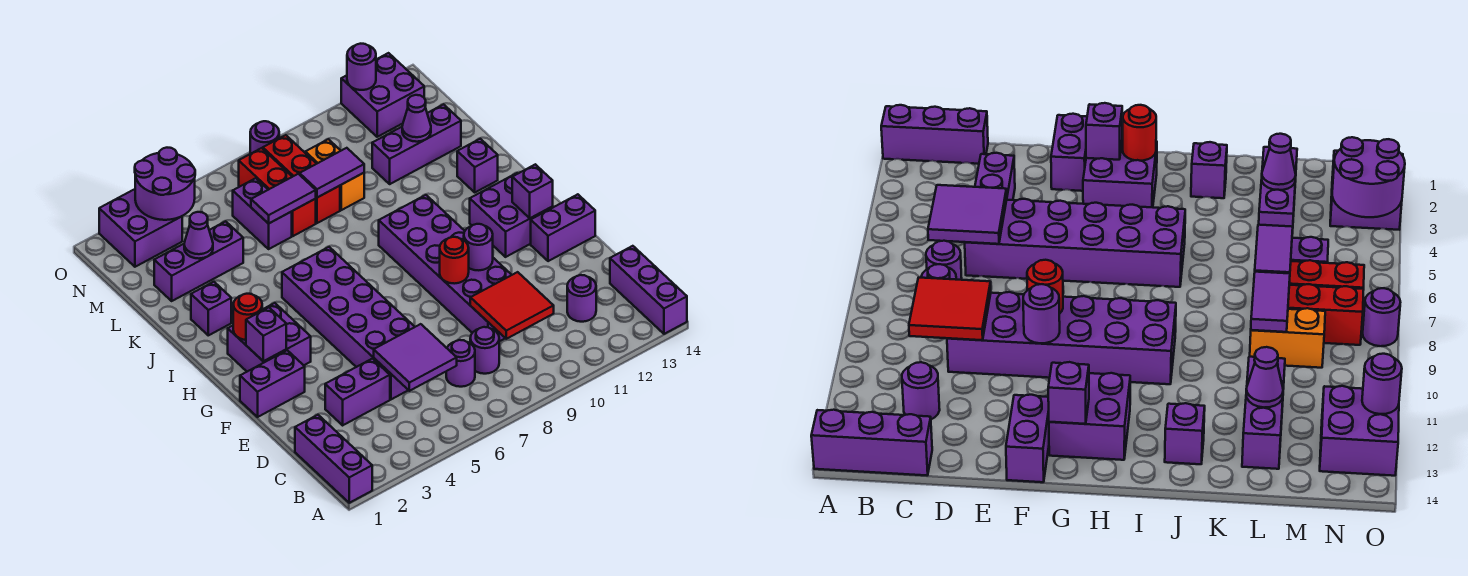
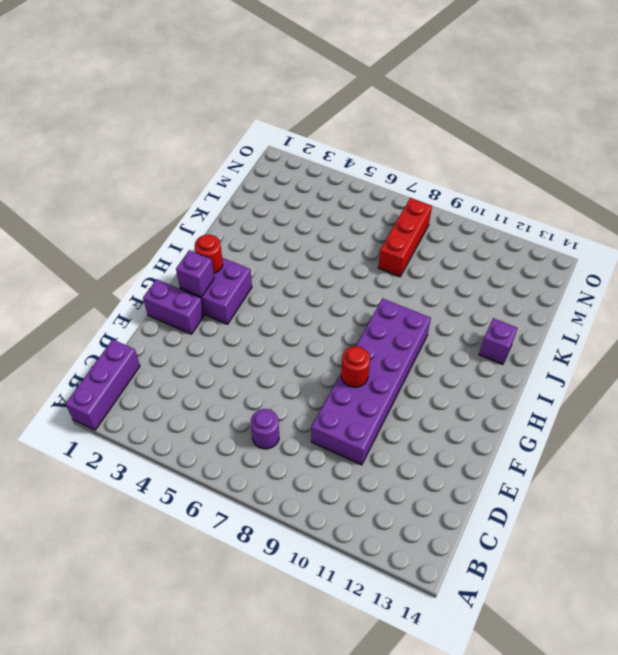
none -> purple brick A14:C14 level 1
none -> purple round brick C8 level 1
none -> purple round brick C12 level 1
none -> purple brick D3:D4 level 1

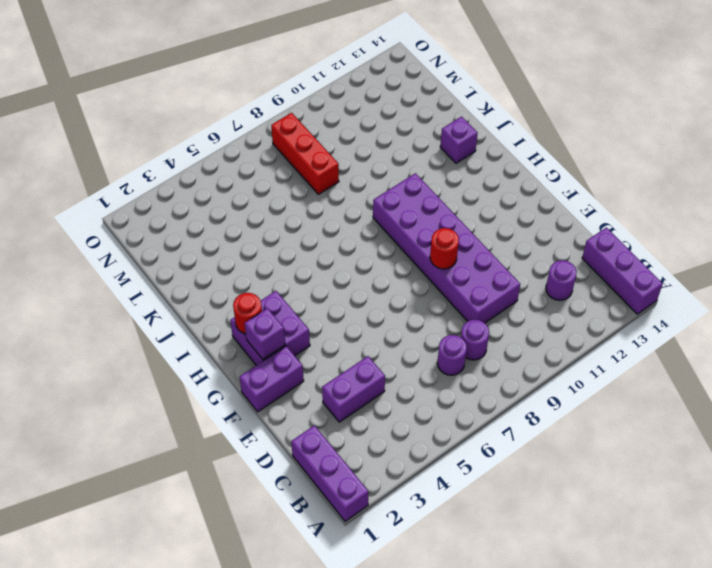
none -> purple brick D5:I6 level 1
none -> purple brick F13:F14 level 1
none -> purple brick G12:H13 level 1
none -> purple brick J2 level 1

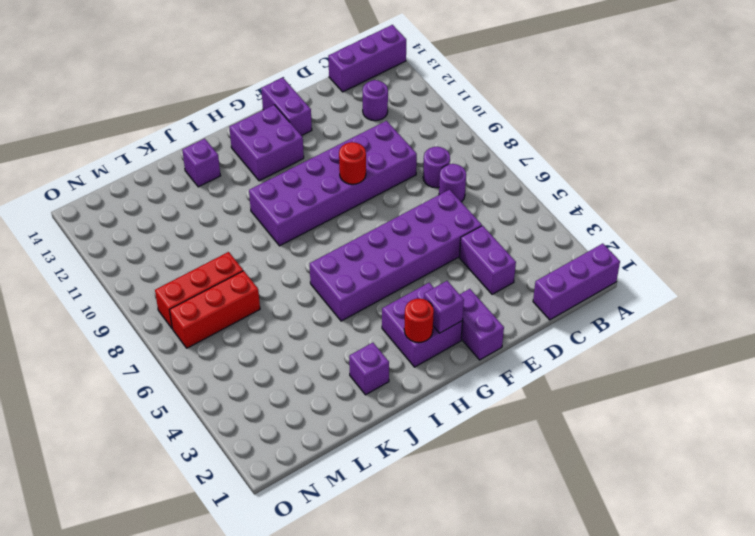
none -> purple brick L2:L4 level 1
none -> purple brick L6:M6 level 1
none -> orange brick L9:M9 level 1
none -> purple brick L11:L13 level 1

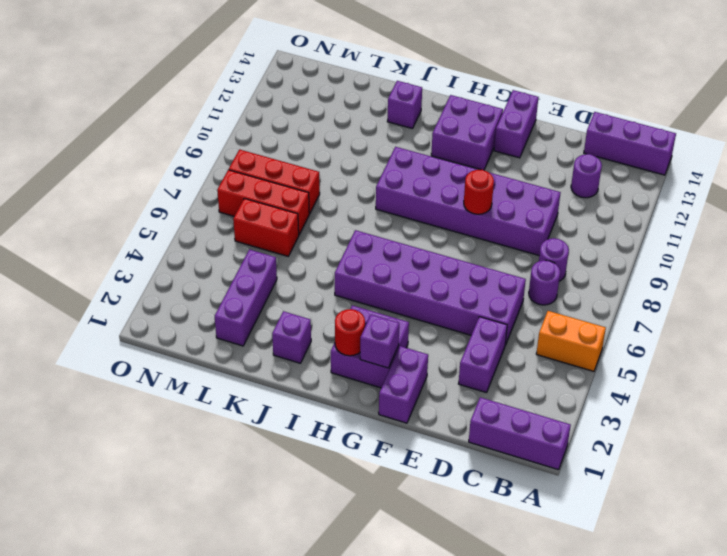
orange brick A5:B5 level 1 -> orange brick L9:M9 level 1
red brick L6:M6 level 1 -> purple brick L6:M6 level 1
none -> purple brick L11:L13 level 1
none -> purple brick N2:O3 level 1
none -> purple brick N12:O13 level 1
none -> purple round brick O8 level 1

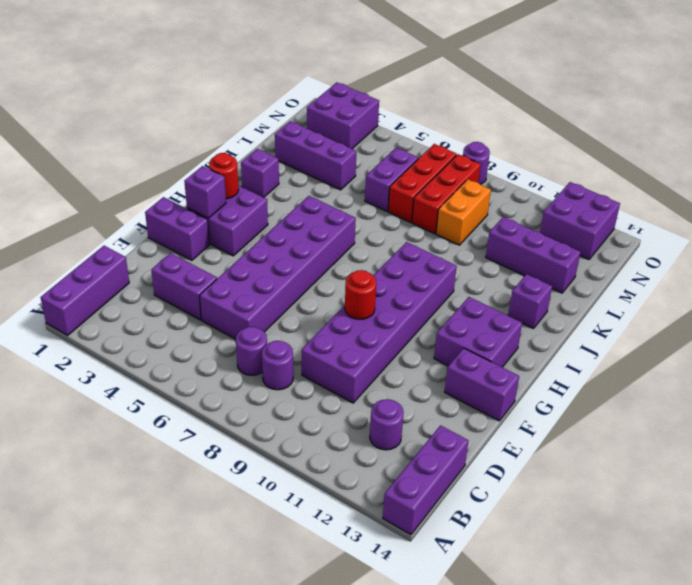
none -> purple tile C5:D6 level 2
none -> red tile C9:D10 level 2
none -> purple round brick F10 level 2
none -> purple brick G13 level 2

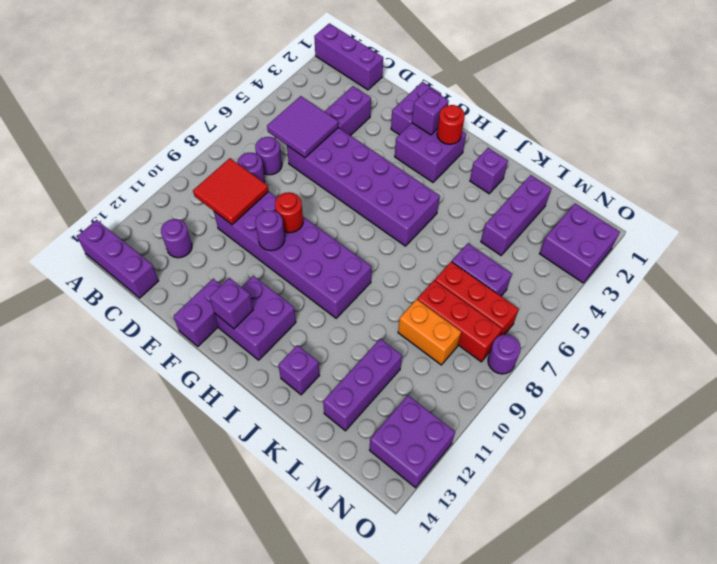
none -> purple cone L3 level 2
none -> purple tile L6:L7 level 2
none -> purple tile L8:L9 level 2
none -> purple cone L12 level 2

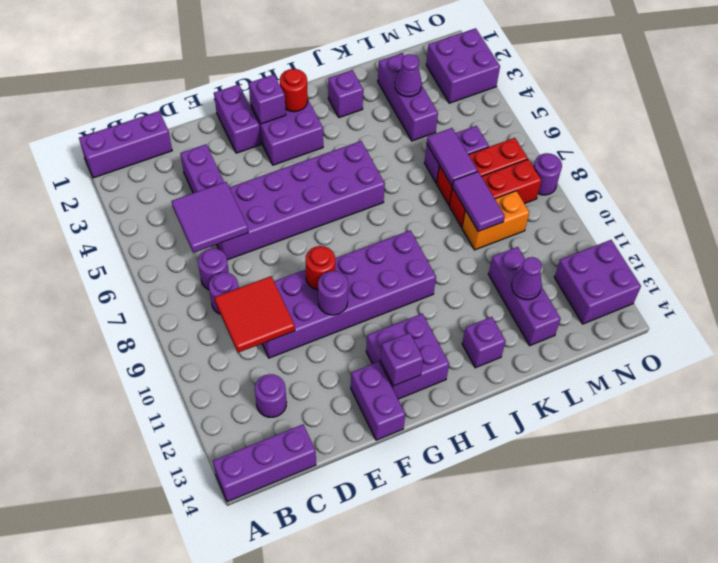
none -> purple round brick N3:O4 level 2
none -> purple round brick O12 level 2

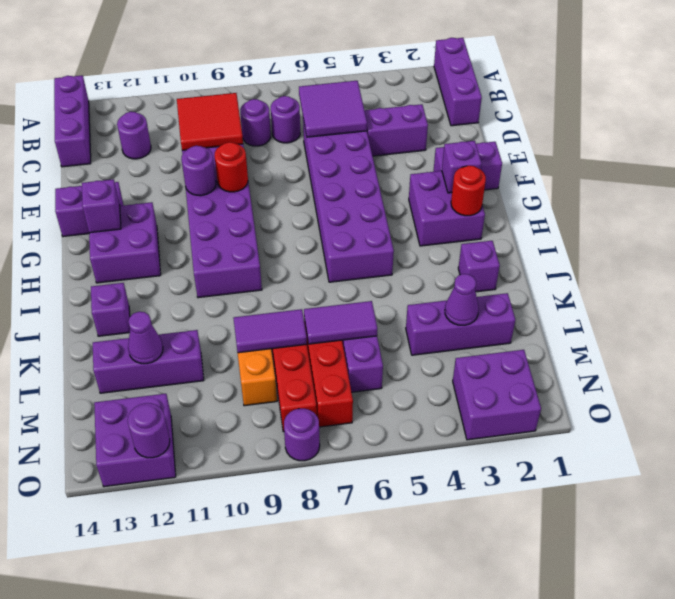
none -> purple round brick N3:O4 level 2

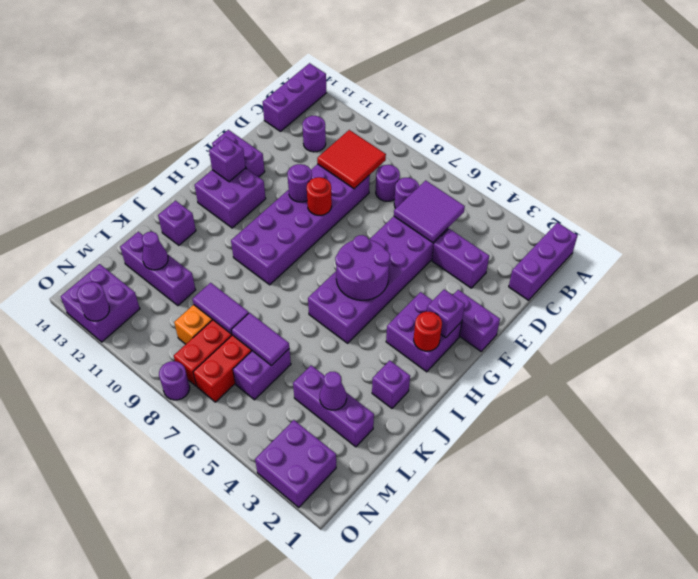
purple round brick G5:H6 level 2 -> purple round brick N3:O4 level 2

